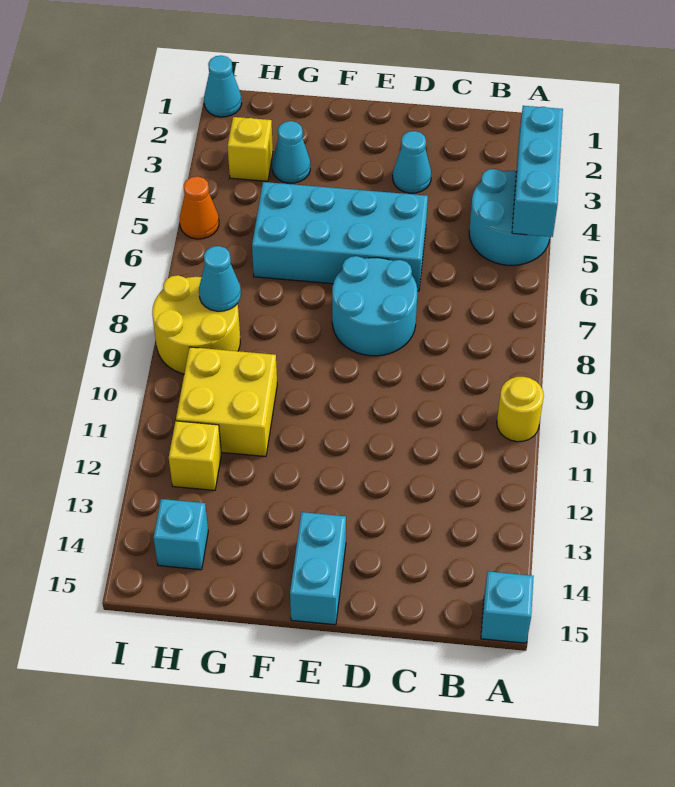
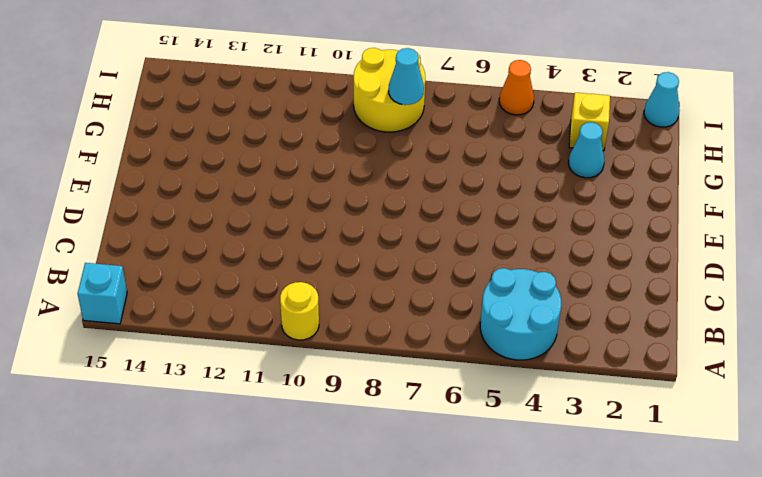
none -> cyan cone D3 level 1
none -> cyan brick D5:G6 level 1
none -> cyan round brick D7:E8 level 1

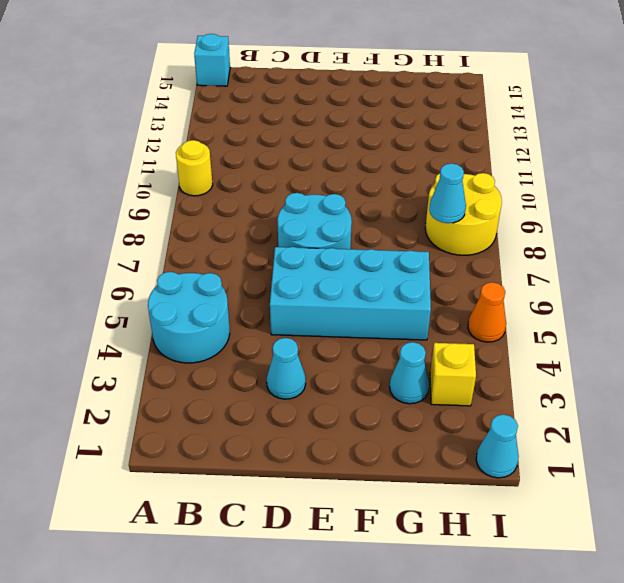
none -> cyan brick E14:E15 level 1
none -> yellow brick G10:H11 level 1
none -> yellow brick H12 level 1

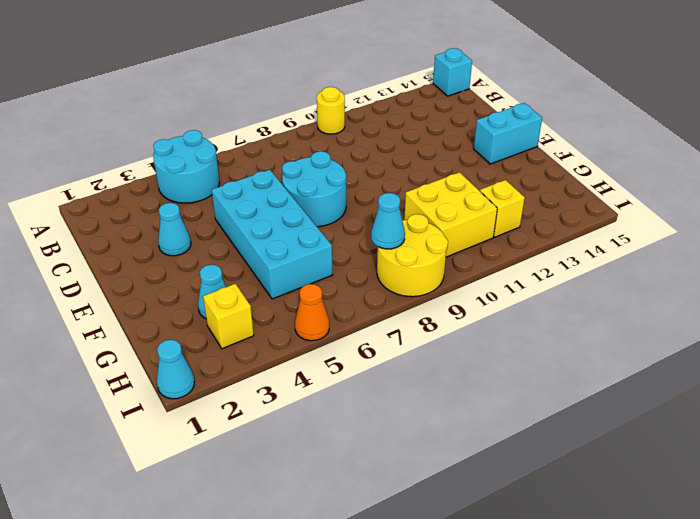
none -> cyan brick H14 level 1
none -> cyan brick A3:A5 level 2

